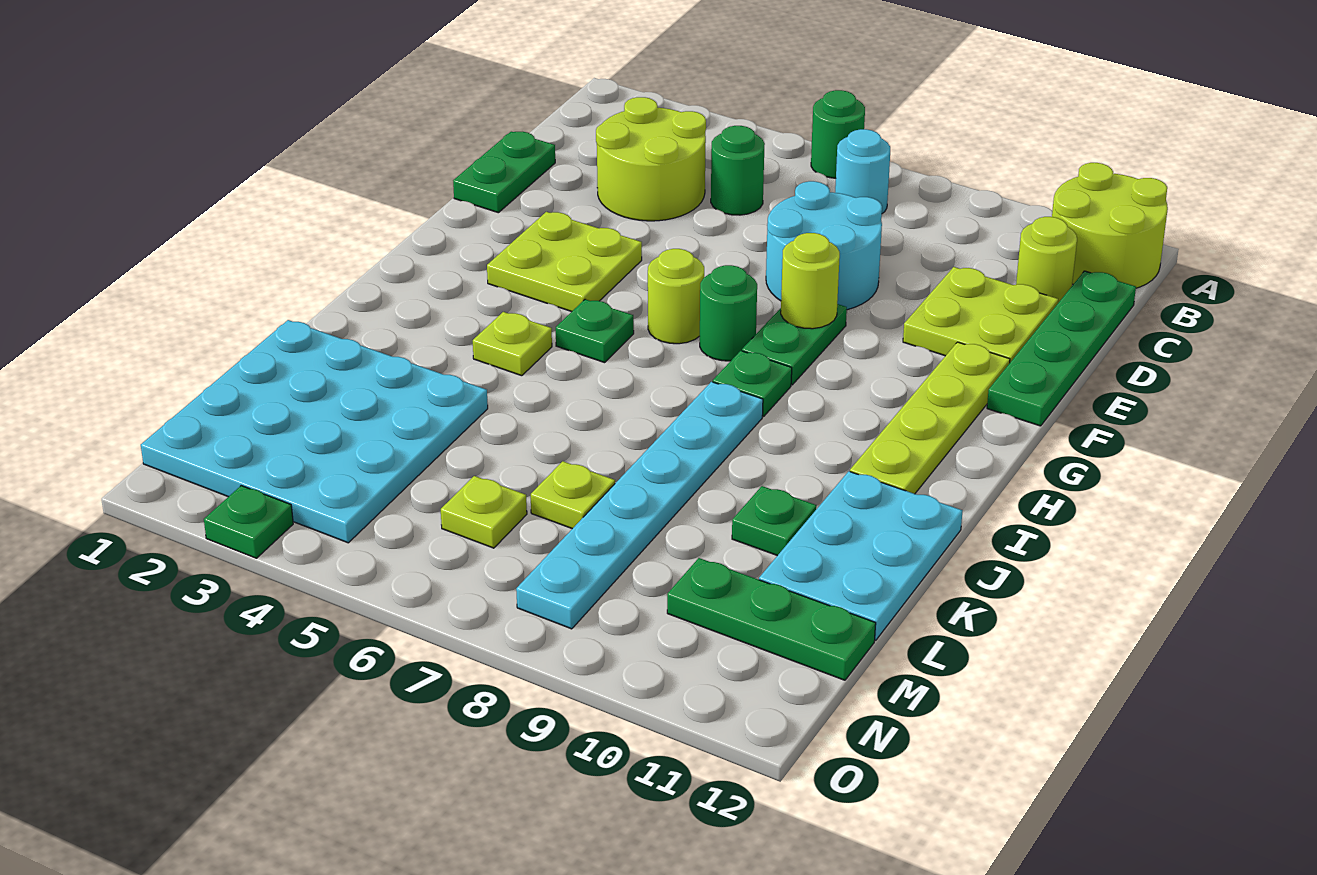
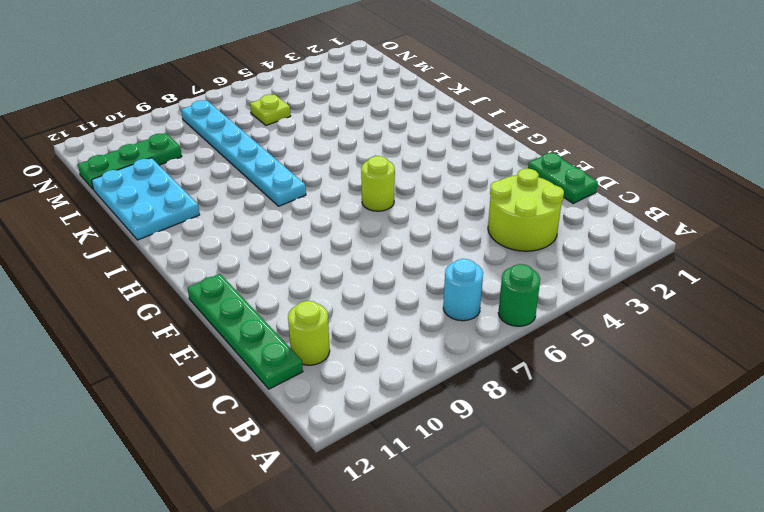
none -> lime round brick A11:B12 level 1
none -> green round brick C5 level 1
none -> cyan round brick D7:E8 level 1

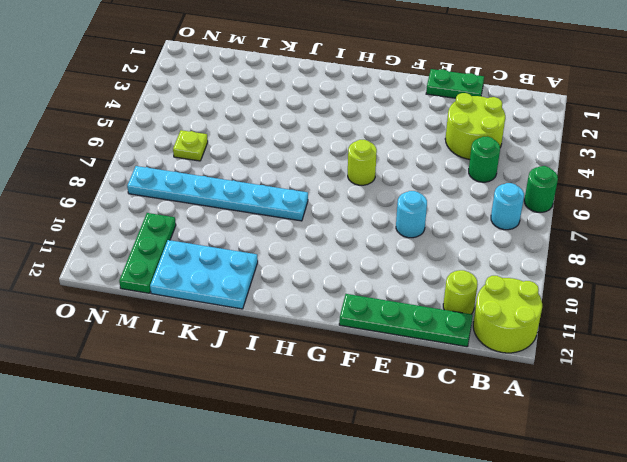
cyan round brick E8 level 1 -> cyan round brick D7:E8 level 1
none -> lime plate D10:E11 level 1
none -> lime plate F3:G4 level 1
none -> green plate F8:G8 level 1

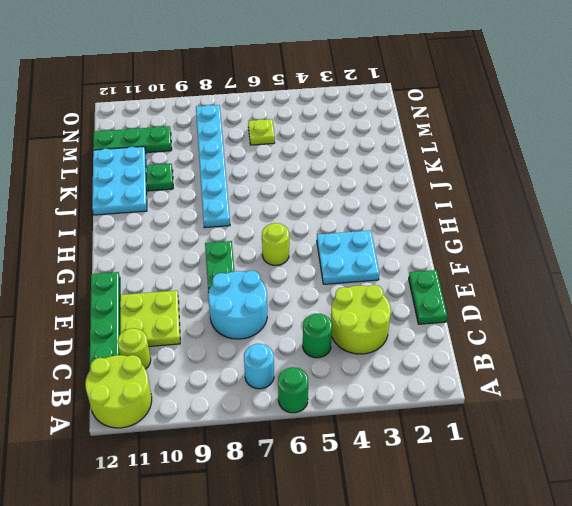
cyan plate F3:G4 level 1 -> lime plate F3:G4 level 1
none -> lime plate F11:I11 level 1
none -> green round brick G7 level 1
none -> green plate H5 level 1

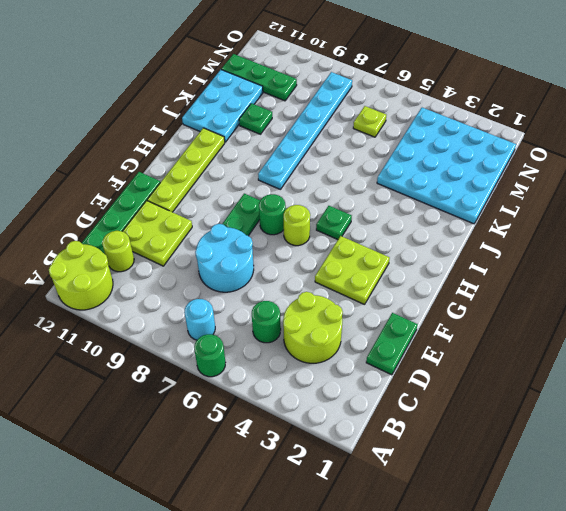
none -> green plate H8 level 1
none -> lime plate I4 level 1
none -> lime plate L7 level 1

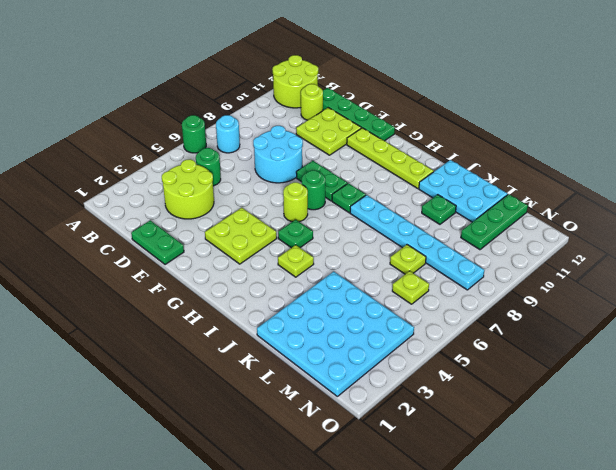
none -> green plate O3 level 1
none -> lime round brick F8 level 2

